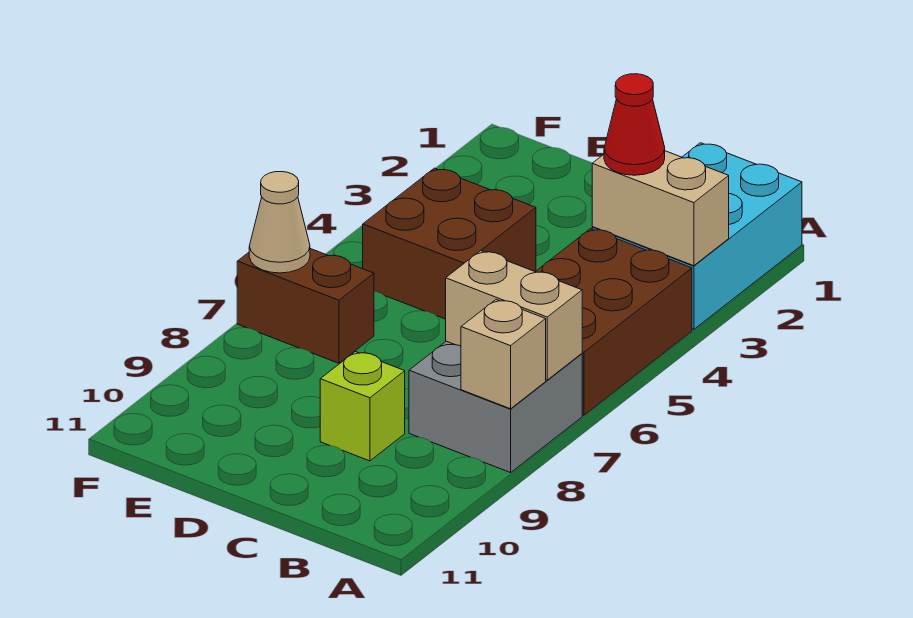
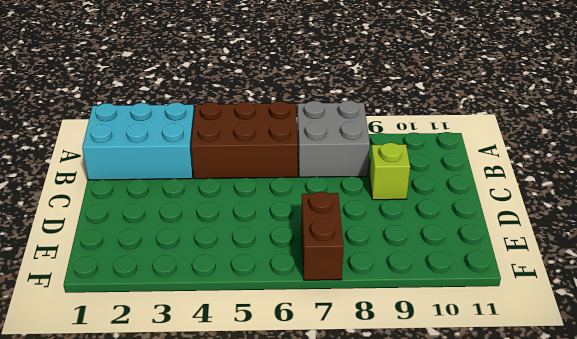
none -> brown brick D4:E5 level 1
none -> tan brick A3:B3 level 2

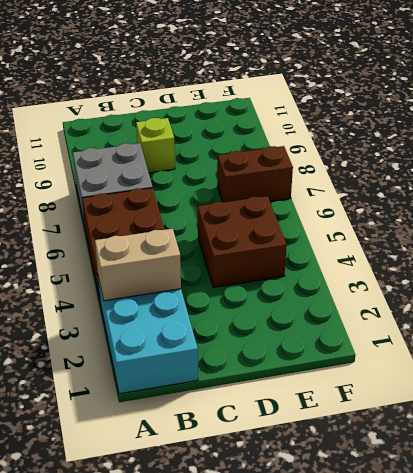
none -> tan brick A7:B7 level 2
none -> tan brick A8 level 2

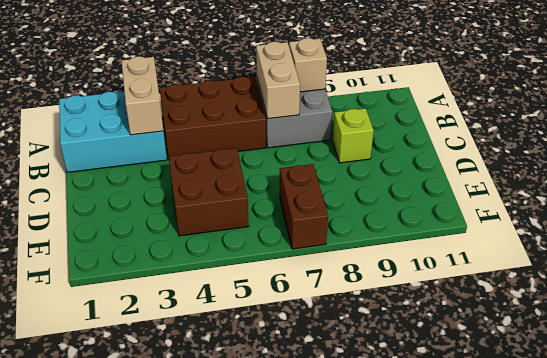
none -> tan cone F7 level 2
none -> red cone B3 level 3

